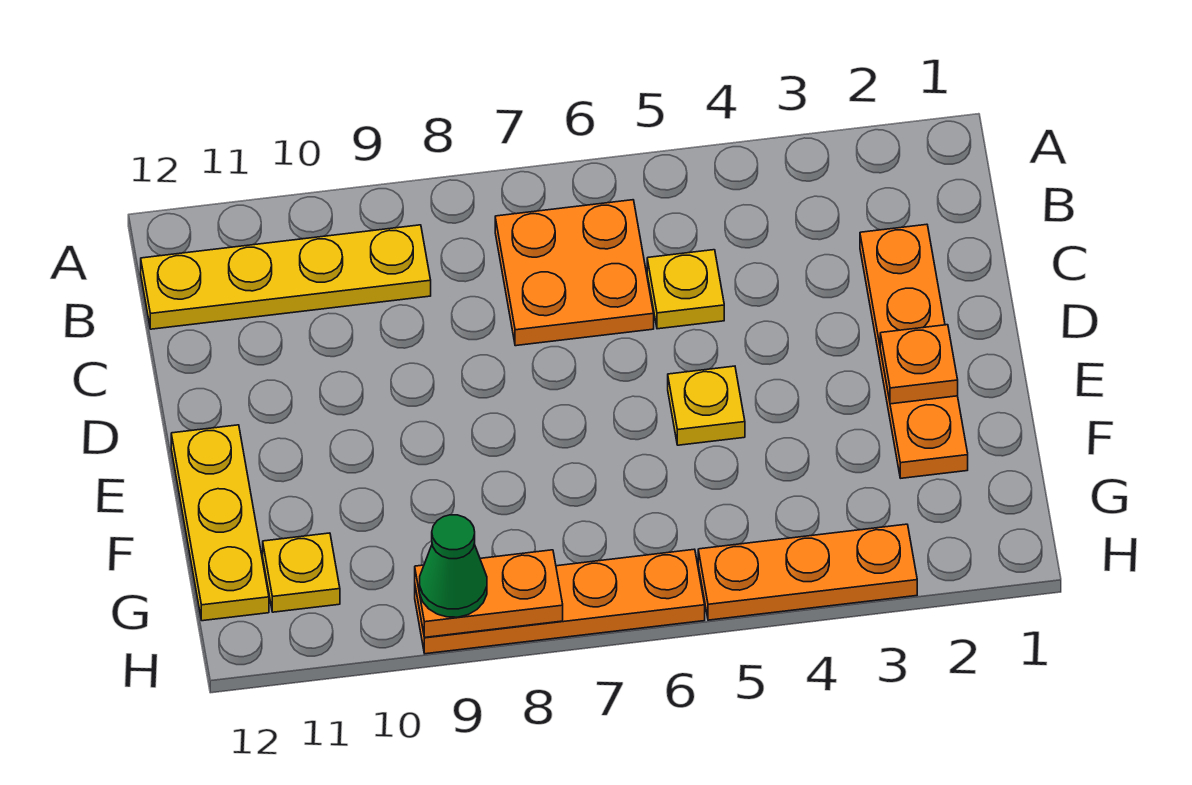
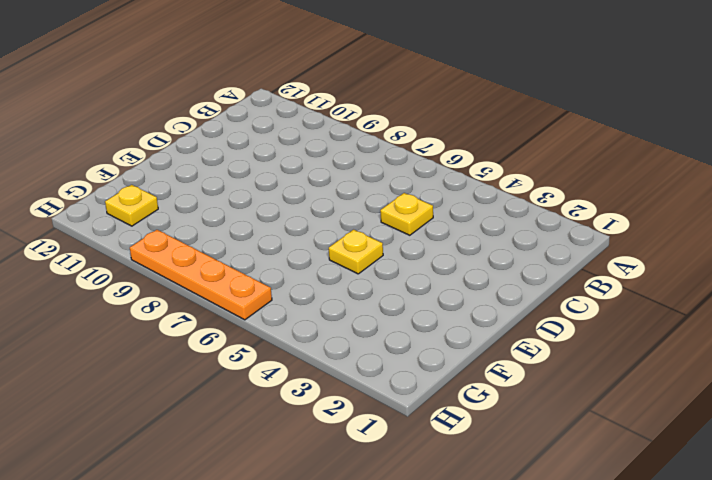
none -> orange plate B6:C7 level 1
none -> yellow plate B9:B12 level 1
none -> orange plate C2:F2 level 1

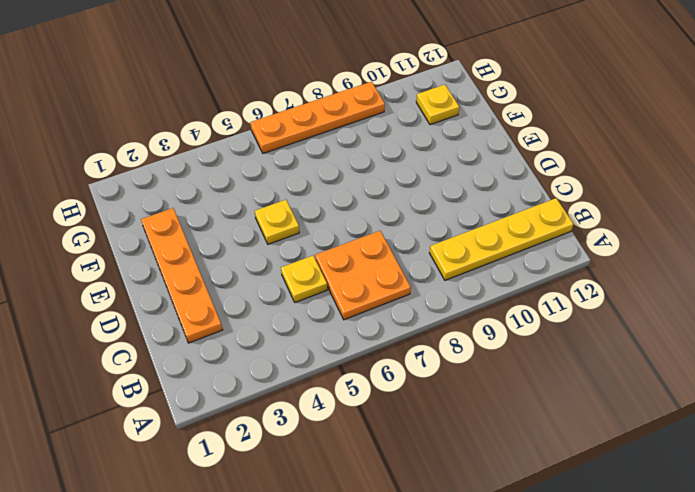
none -> yellow plate E12:G12 level 1
none -> orange plate H3:H5 level 1
none -> orange plate E2 level 2

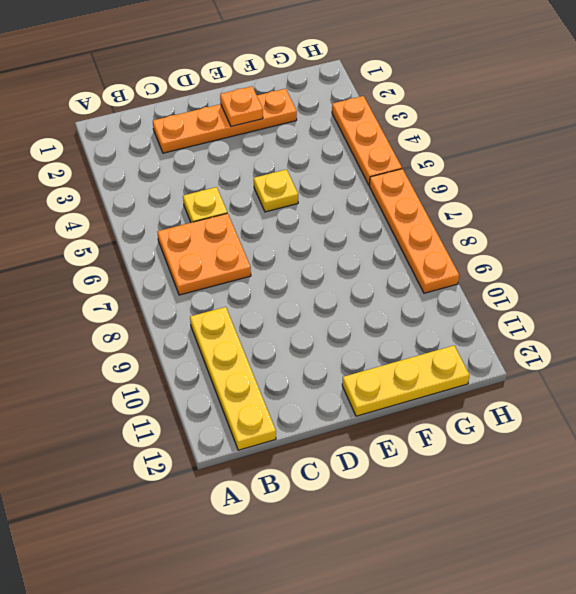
none -> yellow plate G11 level 1
none -> orange plate H8:H9 level 2
none -> green cone H9 level 3

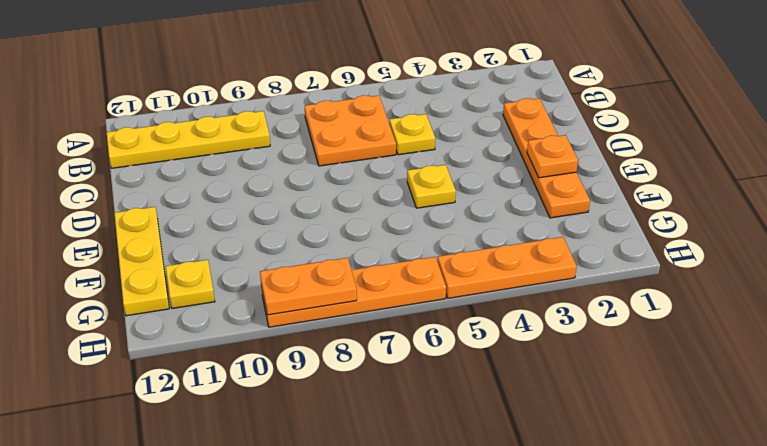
none -> green cone H9 level 3

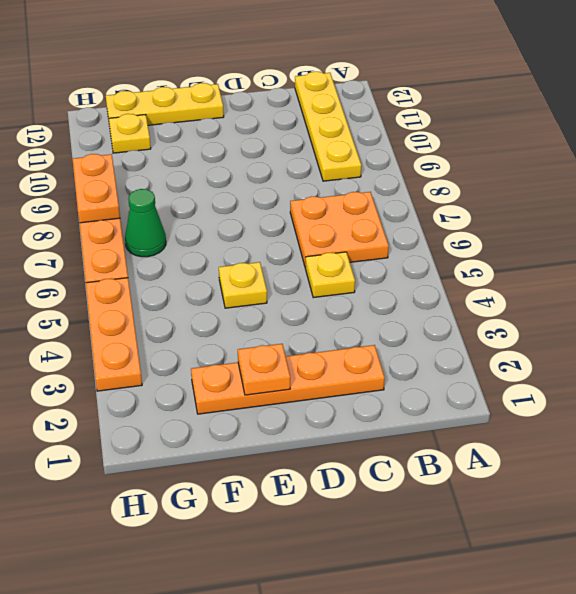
green cone G7 level 1 -> green cone H9 level 3

